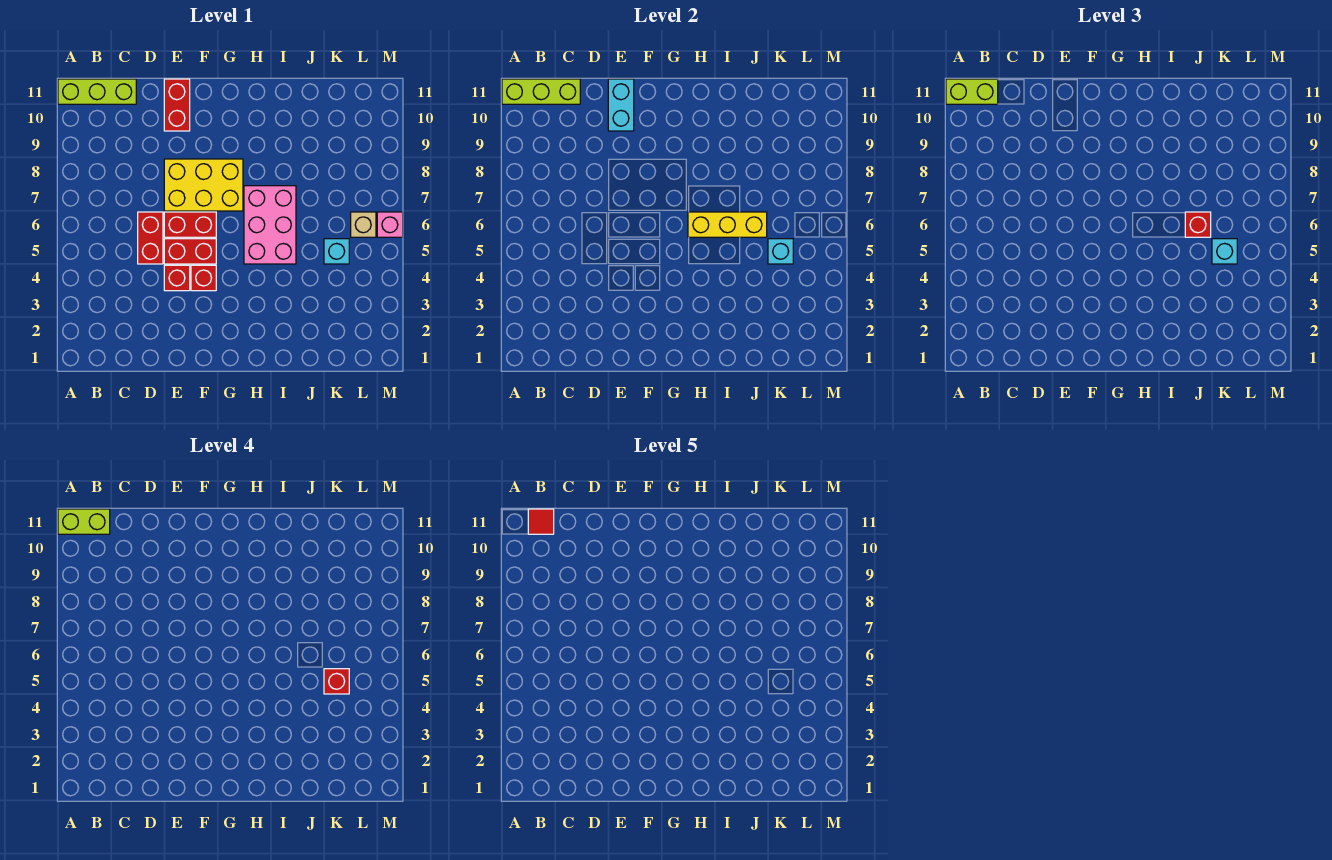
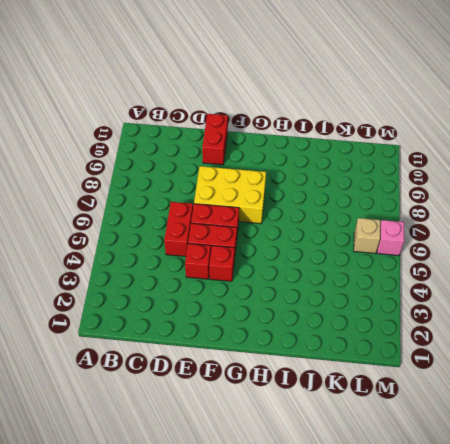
none -> lime brick A11:C11 level 1
none -> pink brick H5:I7 level 1
none -> cyan brick K5 level 1

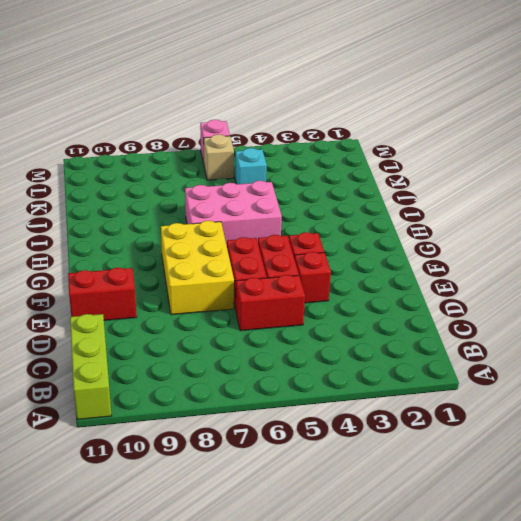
none -> lime brick A11:C11 level 2
none -> cyan brick E10:E11 level 2
none -> yellow brick H6:J6 level 2

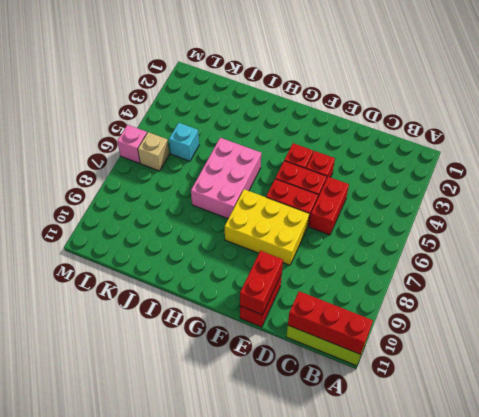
red brick A11:C11 level 2 -> lime brick A11:C11 level 2
red brick E10:E11 level 2 -> cyan brick E10:E11 level 2
none -> yellow brick H6:J6 level 2
none -> cyan brick K5 level 2
none -> lime brick A11:B11 level 3

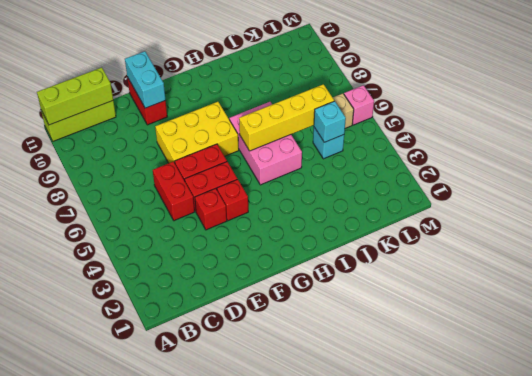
yellow brick H6:K6 level 2 -> yellow brick H6:J6 level 2
none -> lime brick A11:B11 level 3
none -> red brick J6 level 3
none -> cyan brick K5 level 3

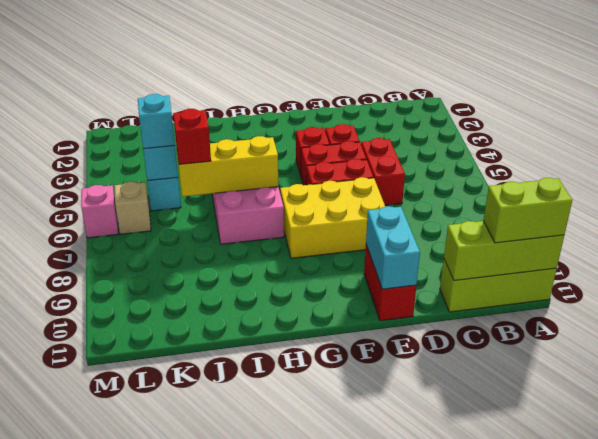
none -> lime brick A11:B11 level 4
none -> red brick K5 level 4
none -> red tile B11 level 5

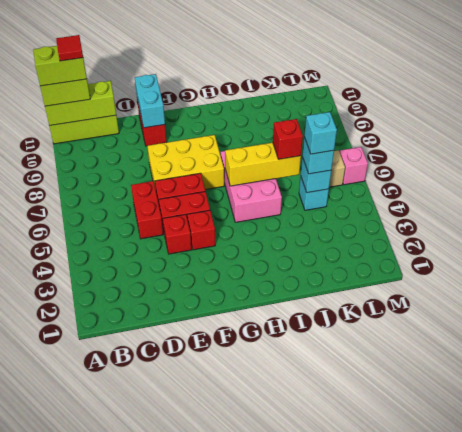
cyan brick K5 level 4 -> red brick K5 level 4

